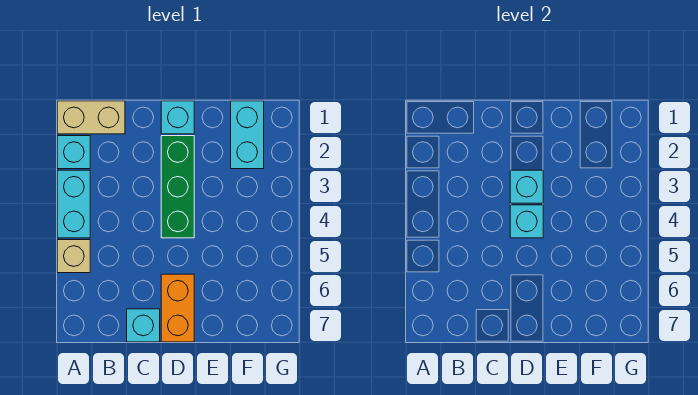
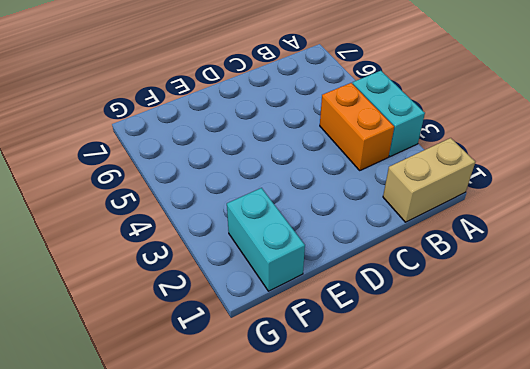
orange brick B3:B4 level 1 -> orange brick D6:D7 level 1
none -> cyan brick A2 level 1
none -> tan brick A5 level 1

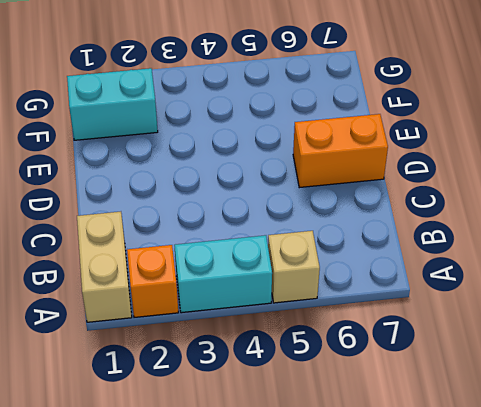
orange brick A2 level 1 -> cyan brick A2 level 1
none -> cyan brick C7 level 1
none -> cyan brick D1 level 1

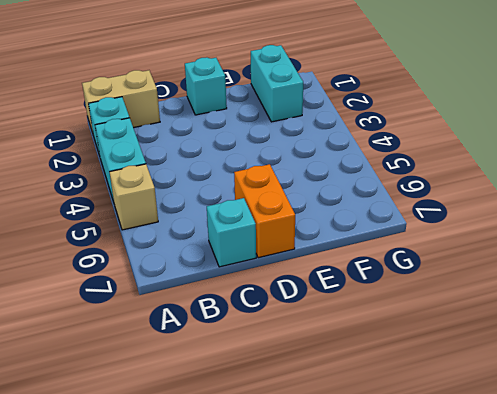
none -> green brick D2:D4 level 1
none -> cyan brick D3 level 2

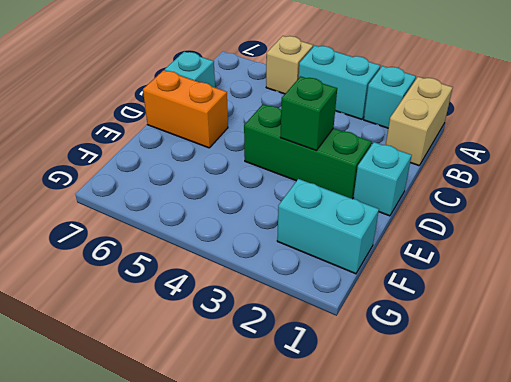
green brick D3 level 2 -> cyan brick D3 level 2
none -> cyan brick D4 level 2

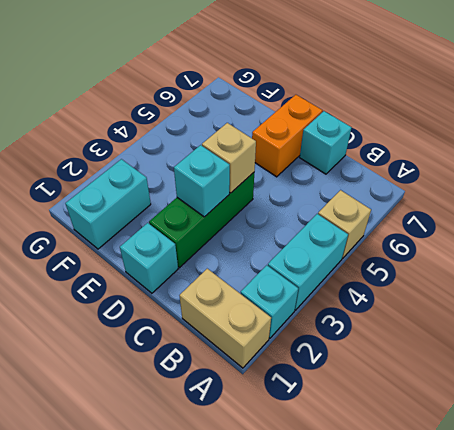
tan brick D4 level 2 -> cyan brick D4 level 2

